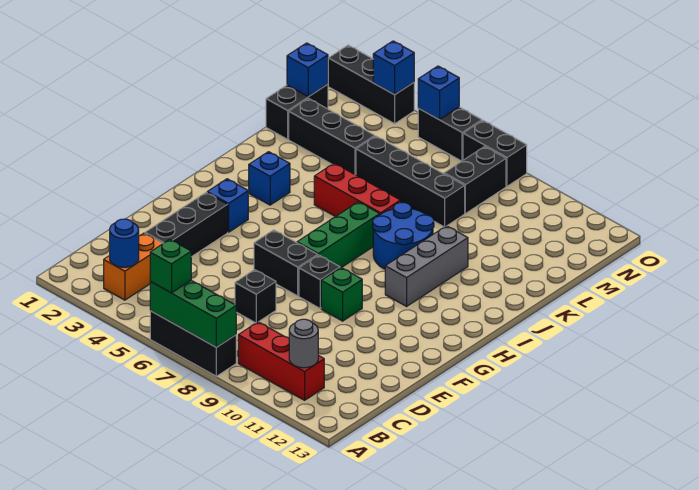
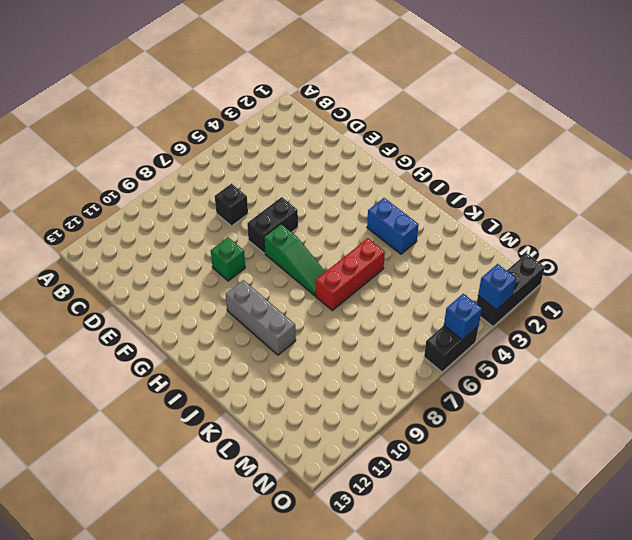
green slope G7:I7 level 1 top G -> green brick G7:I7 level 1
blue brick I3:J3 level 1 -> blue brick I3 level 1
none -> black brick A6:A8 level 1
none -> orange brick B3:C3 level 1
none -> red brick B9:B11 level 1

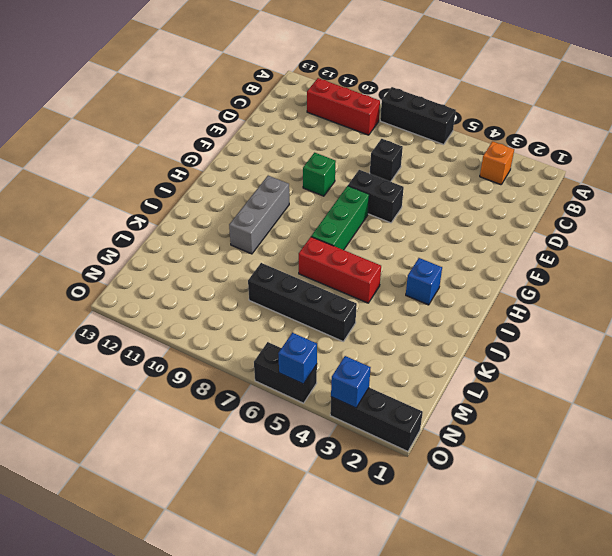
orange brick B3 level 1 -> orange brick B3:C3 level 1
none -> black brick D3:F3 level 1
none -> black brick F8 level 1
none -> blue brick G3 level 1

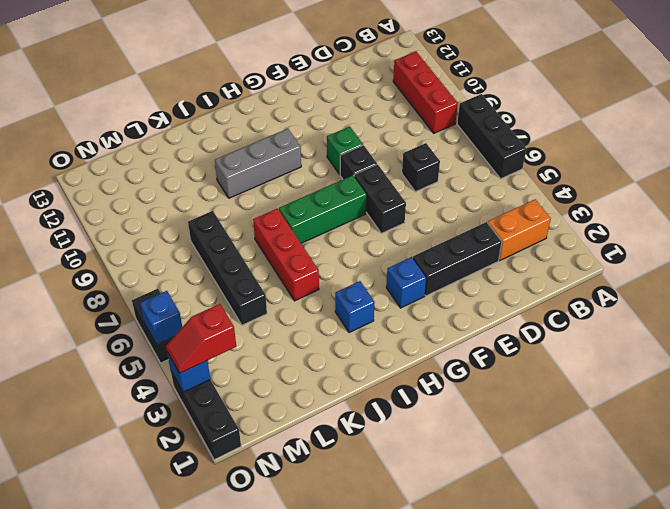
red slope N3:O3 level 3 top N -> none
none -> blue round brick I8:J9 level 1
none -> black brick L1:M1 level 1
none -> black brick L2:L4 level 1

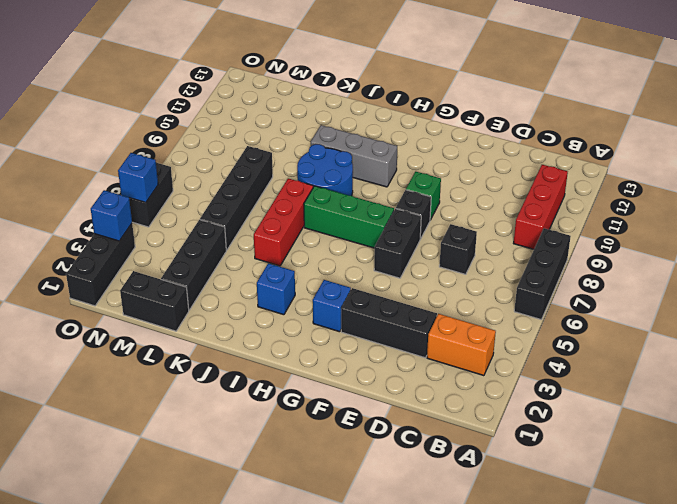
none -> black brick M8:N8 level 1
none -> black brick O7:O8 level 1
none -> green brick A6:A8 level 2

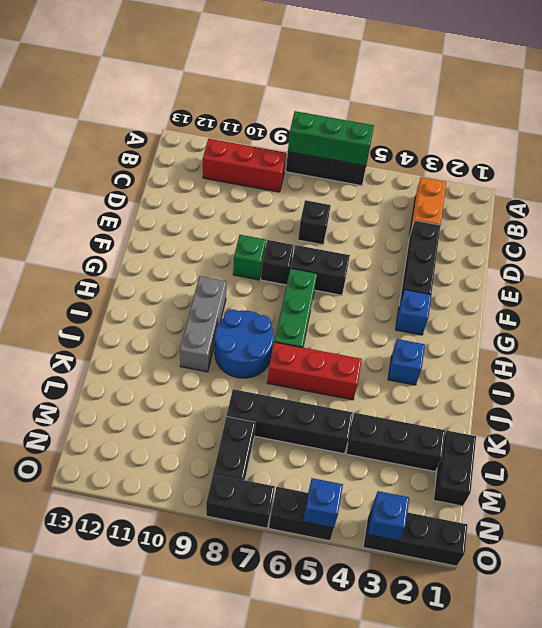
none -> blue round brick B3 level 2
none -> grey round brick B11 level 2
none -> blue brick M1 level 2

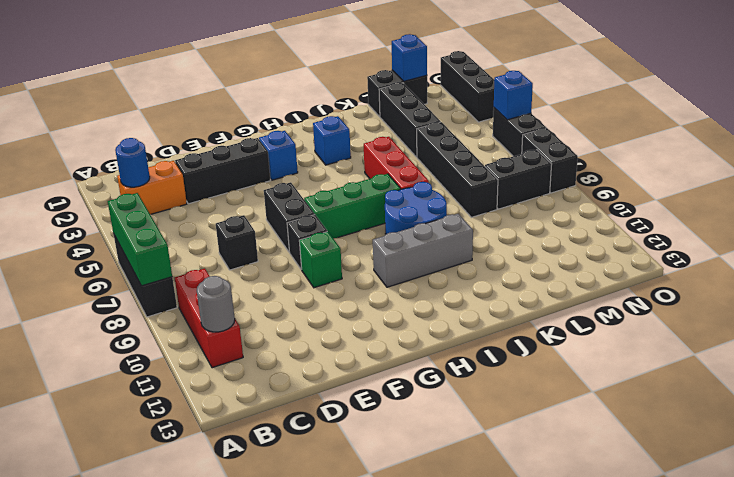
none -> blue brick O3 level 2
none -> green brick A6 level 3

